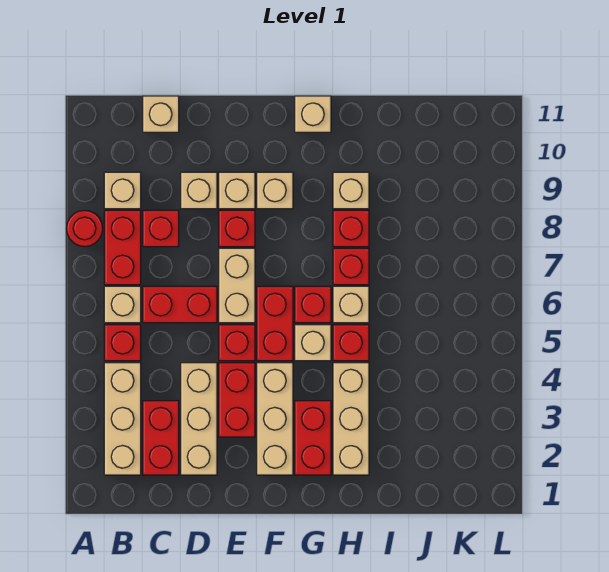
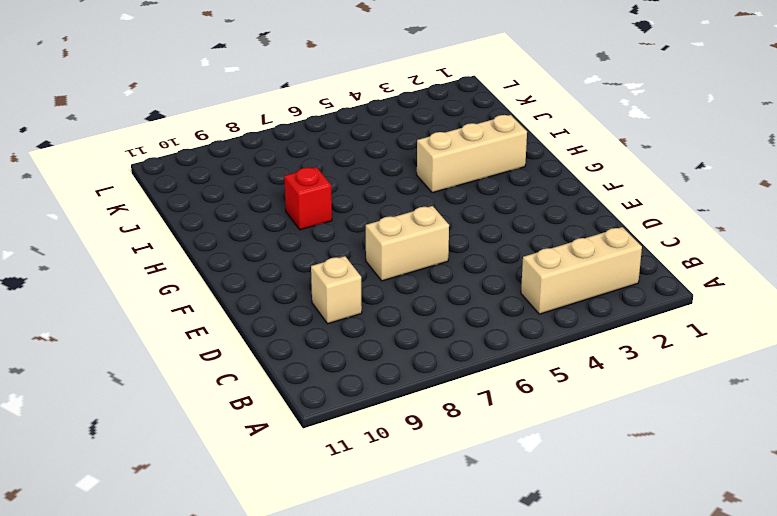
none -> red round brick A8 level 1
none -> red brick B5 level 1
none -> tan brick B6 level 1
none -> red brick B7:B8 level 1

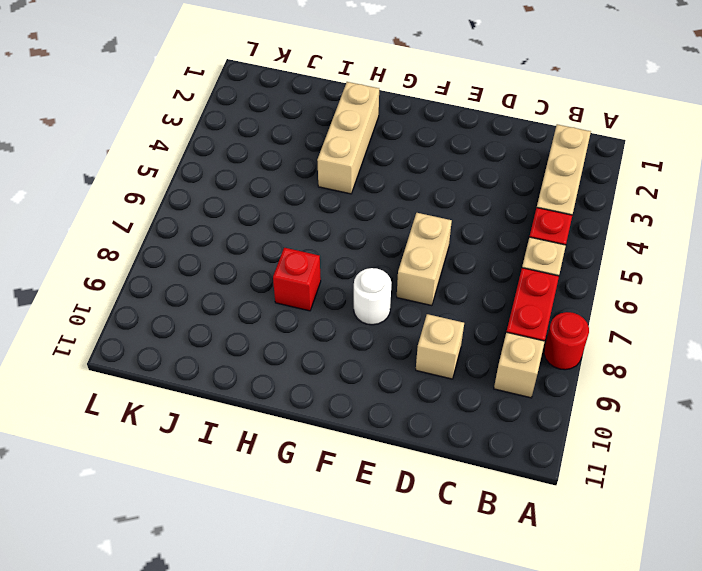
white round brick F8 level 1 -> none
none -> red brick C2:C3 level 1
none -> red brick C6:D6 level 1
none -> red brick C8 level 1
none -> tan brick C11 level 1

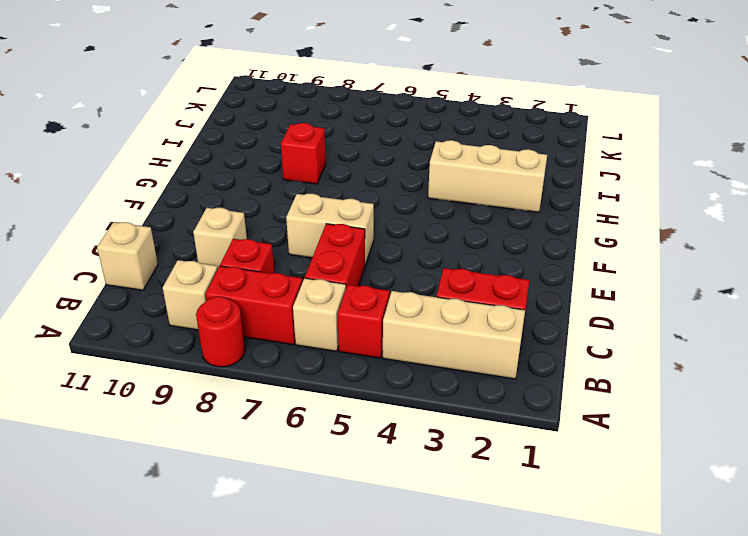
none -> tan brick D2:D4 level 1
none -> red brick E3:E4 level 1
none -> red brick E5 level 1
none -> red brick E8 level 1

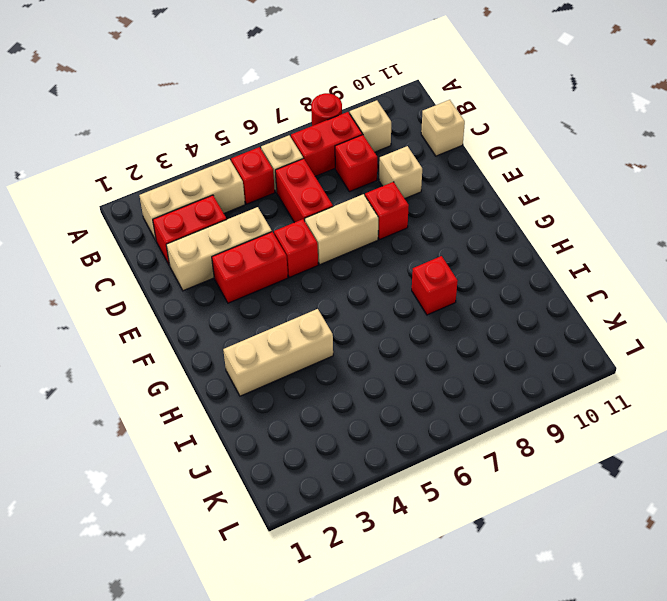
none -> tan brick E9 level 1
none -> tan brick F2:F4 level 1
none -> red brick F5:F6 level 1
none -> tan brick F9 level 1

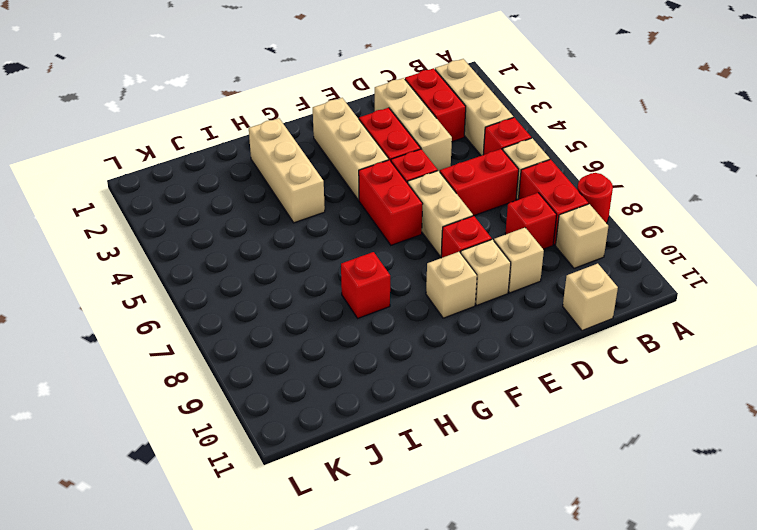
none -> red brick G2:G3 level 1
none -> tan brick G5 level 1
none -> red brick G6 level 1
none -> tan brick G11 level 1

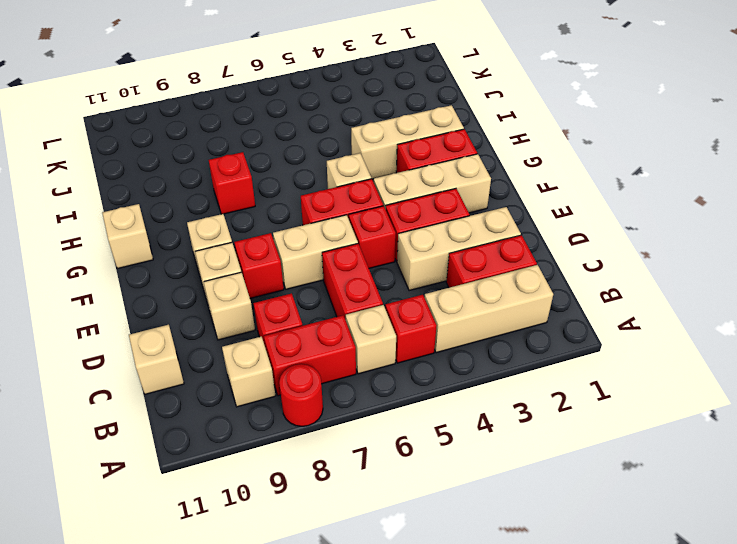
none -> red brick G6 level 1
none -> red brick H5 level 1
none -> tan brick H6 level 1
none -> red brick H7 level 1

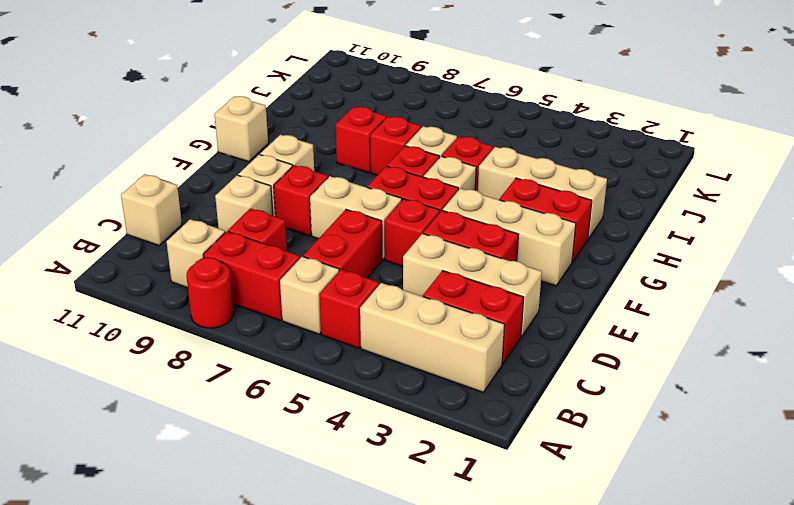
none -> tan brick H9 level 1

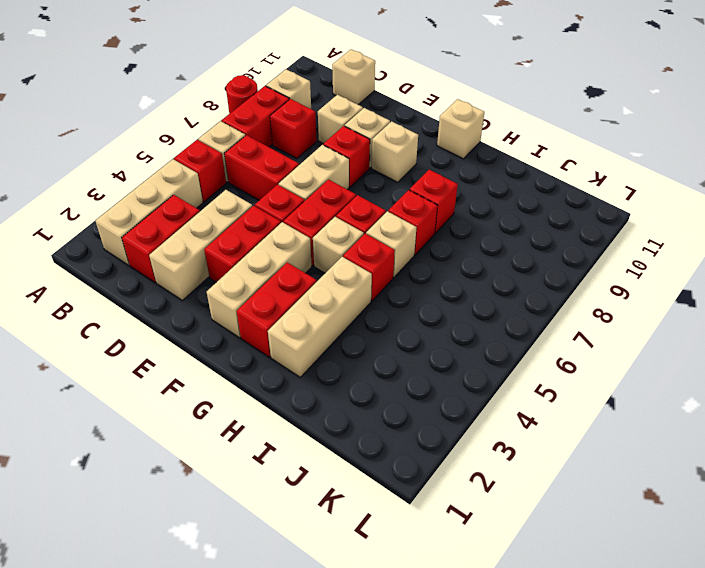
none -> tan brick H9 level 1

